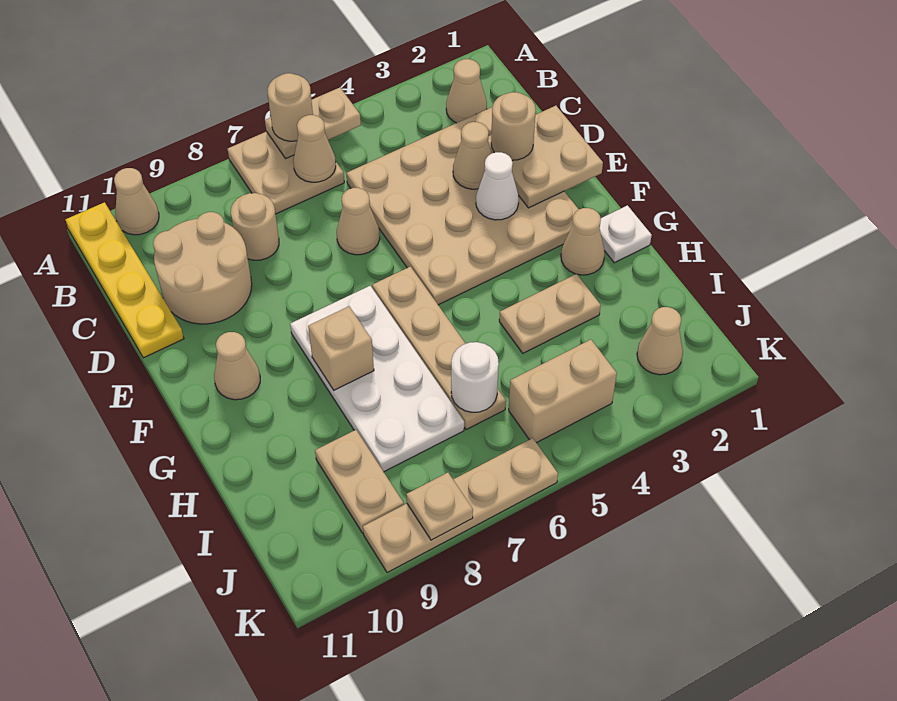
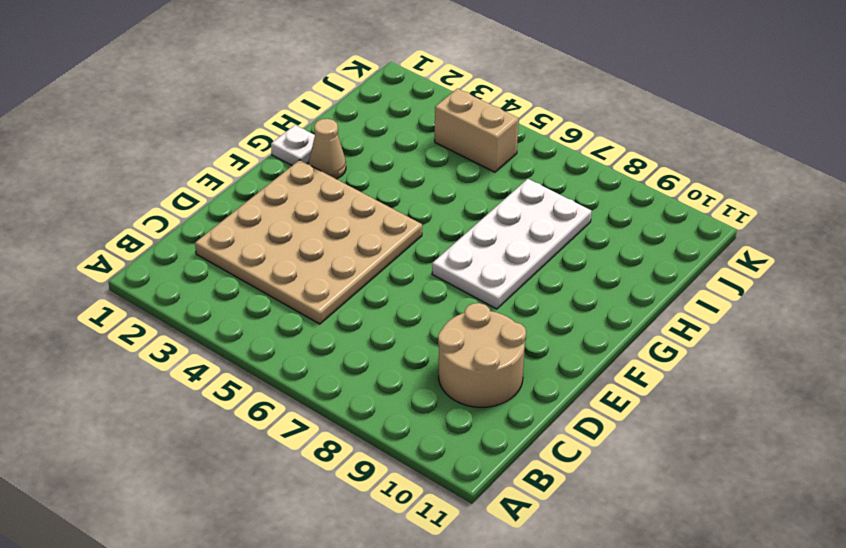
none -> tan plate A6:B7 level 1
none -> tan cone A10 level 1
none -> yellow plate A11:D11 level 1

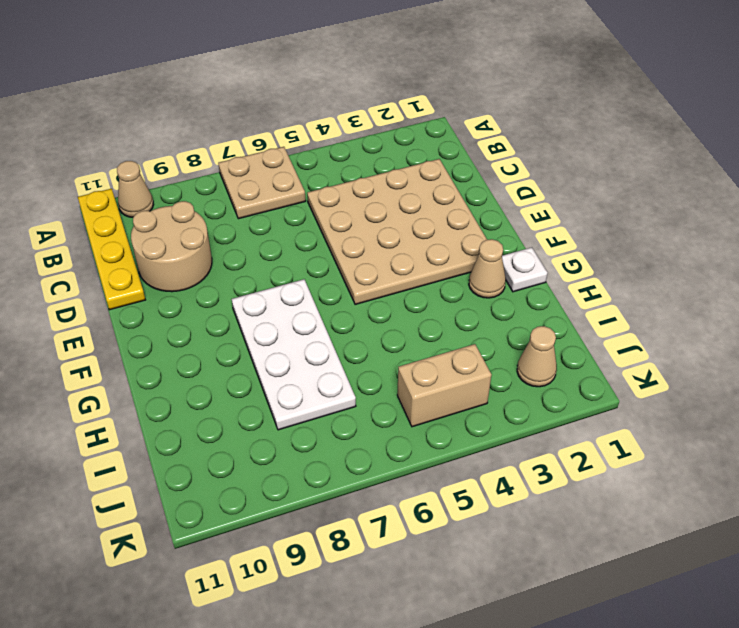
none -> tan cone B2 level 1
none -> tan round brick C8 level 1
none -> tan cone D6 level 1

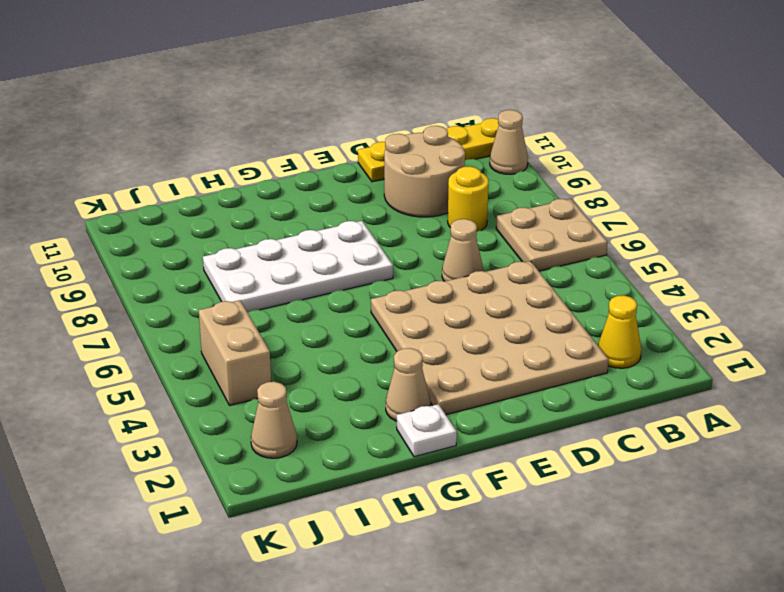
yellow cone B2 level 1 -> tan cone B2 level 1
yellow round brick C8 level 1 -> tan round brick C8 level 1
none -> tan plate F6:I6 level 1
none -> tan cone F10 level 1
none -> tan plate H3:H4 level 1

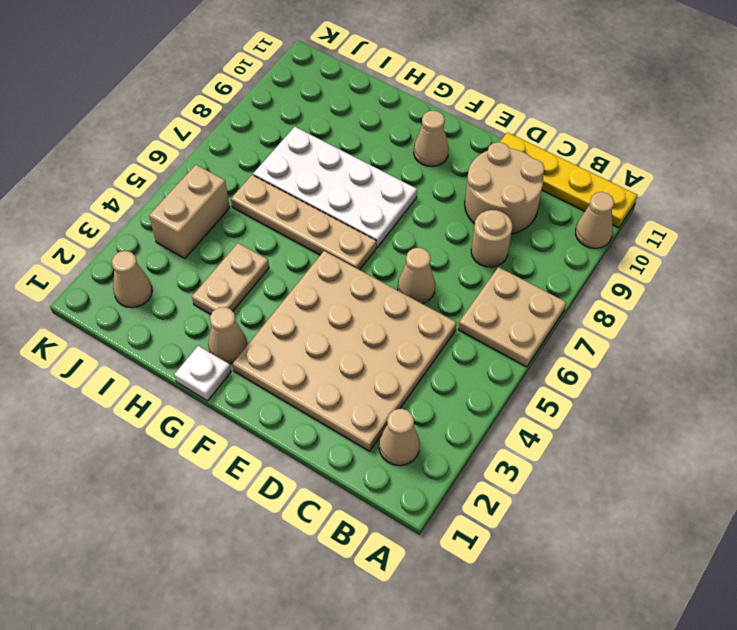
none -> tan plate I9:J9 level 1
none -> tan plate K6:K9 level 1
none -> tan plate A5:A6 level 2

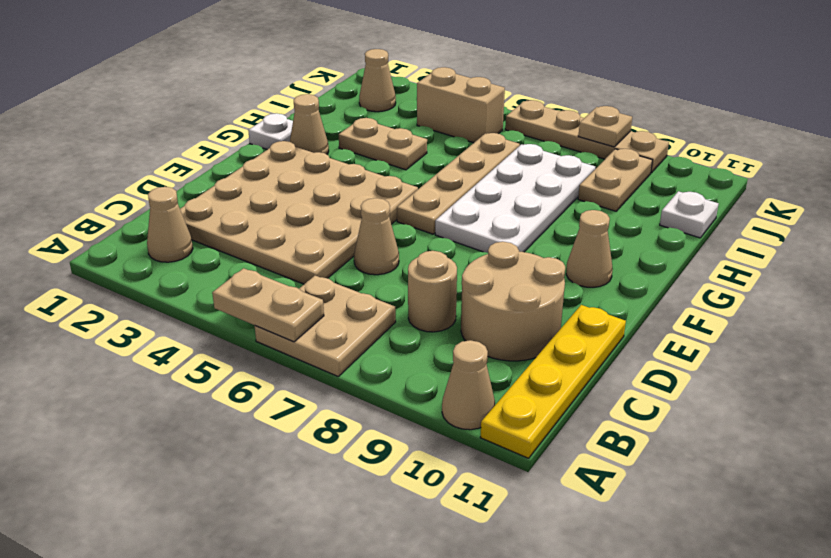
white plate I11 level 1 -> none
none -> tan cone B6 level 2
none -> tan plate D1:E2 level 2
none -> tan cone D3 level 2

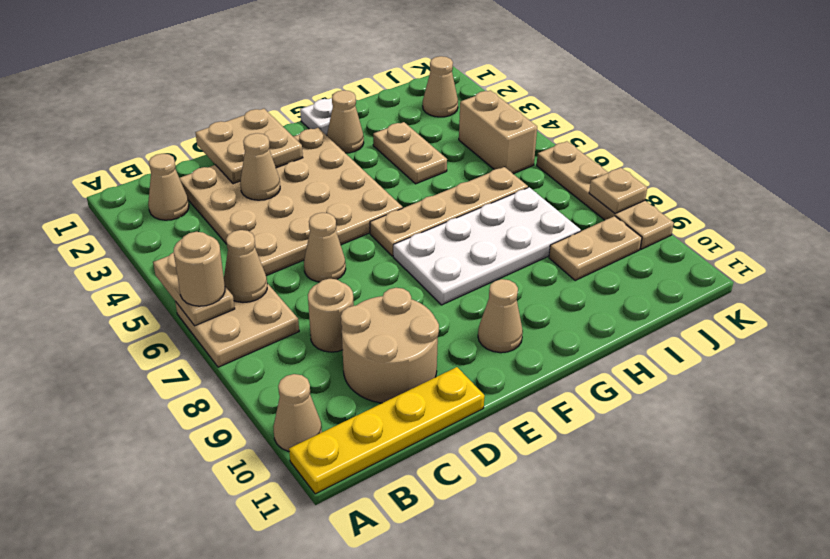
none -> white cone E3 level 2
none -> tan brick G8 level 2
none -> white round brick I6 level 2

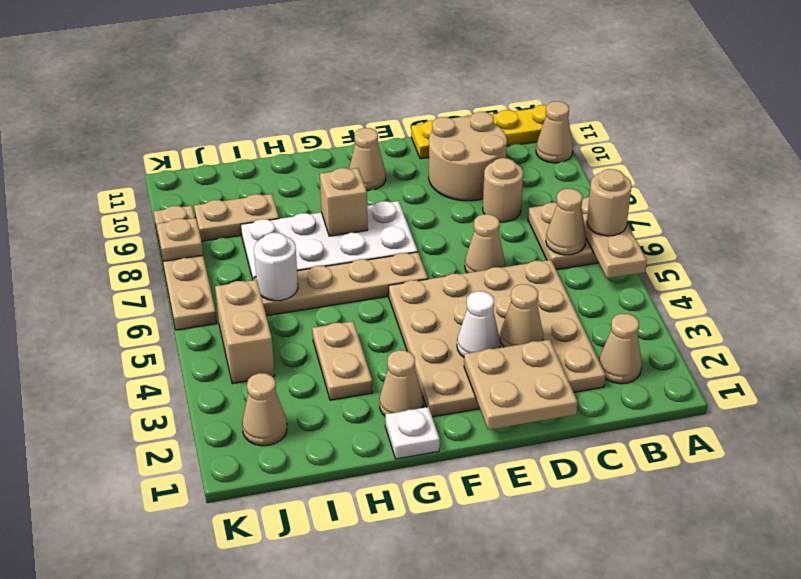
none -> tan round brick D2 level 3

